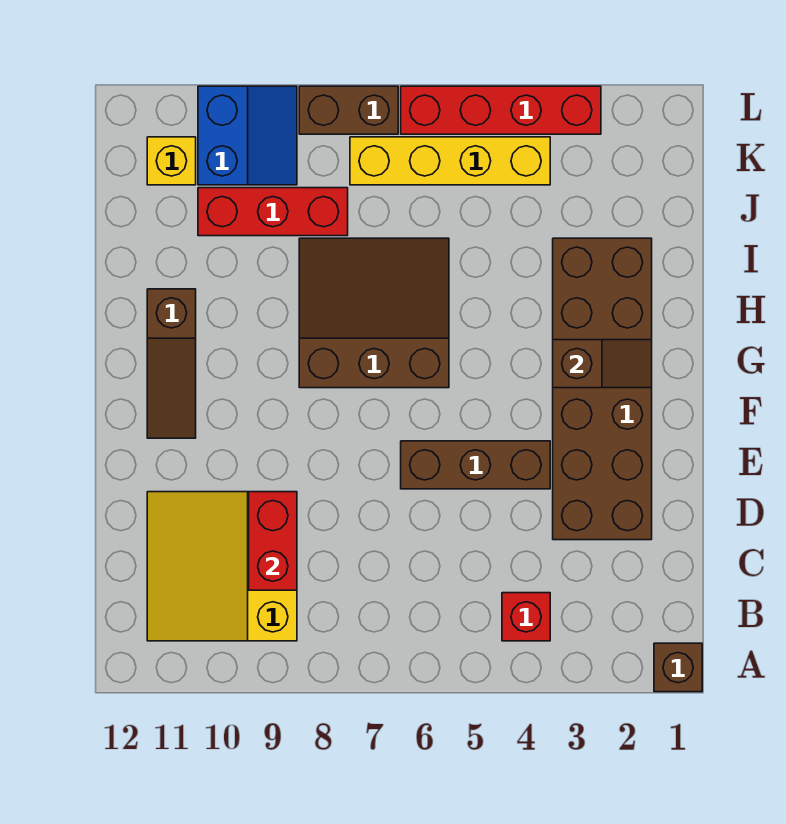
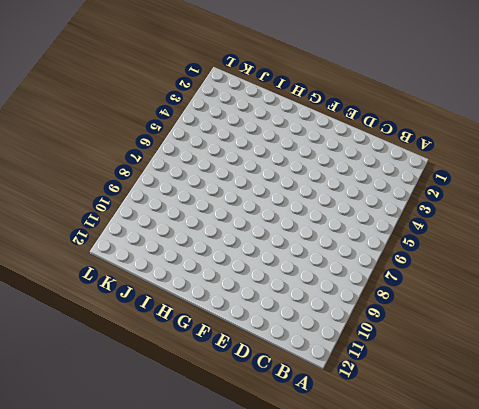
none -> brown brick A1 level 1
none -> red brick B4 level 1
none -> yellow slope B9:D11 level 1 top 9

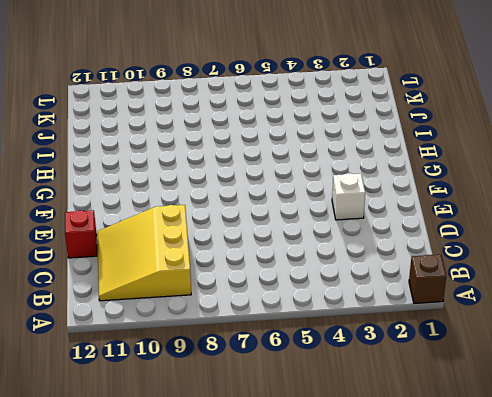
red brick D12 level 1 -> red brick B4 level 1
white brick E3 level 1 -> brown brick D2:I3 level 1
none -> brown brick E4:E6 level 1
none -> brown slope F11:H11 level 1 top H
none -> brown slope G6:I8 level 1 top G

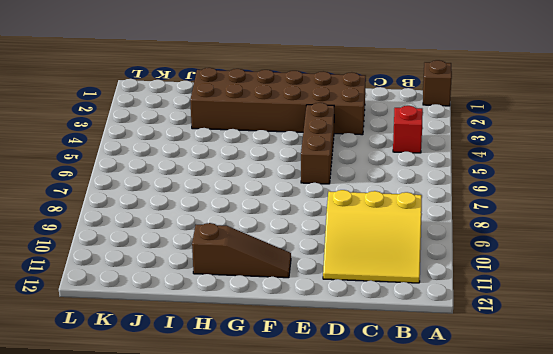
none -> brown slope G6:I8 level 1 top G
none -> red brick J8:J10 level 1
none -> yellow brick K4:K7 level 1

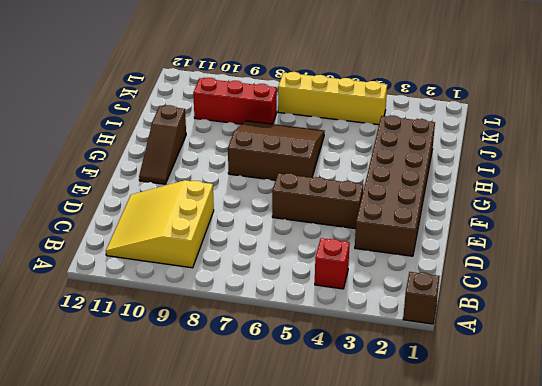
none -> blue slope K9:L10 level 1 top 10
none -> yellow brick K11 level 1
none -> red brick L3:L6 level 1

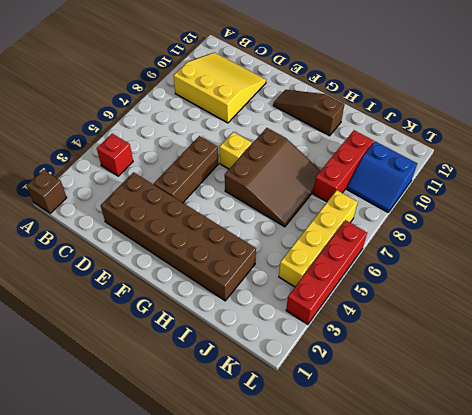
yellow brick F7 level 1 -> yellow brick K11 level 1
none -> brown brick L7:L8 level 1
none -> red brick C9:D9 level 2
none -> brown slope G2:G3 level 2 top 3

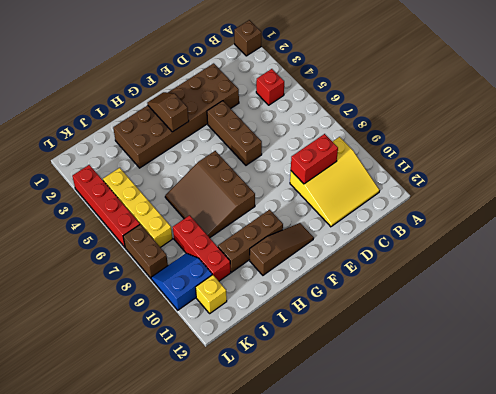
brown brick G10:I10 level 1 -> none

